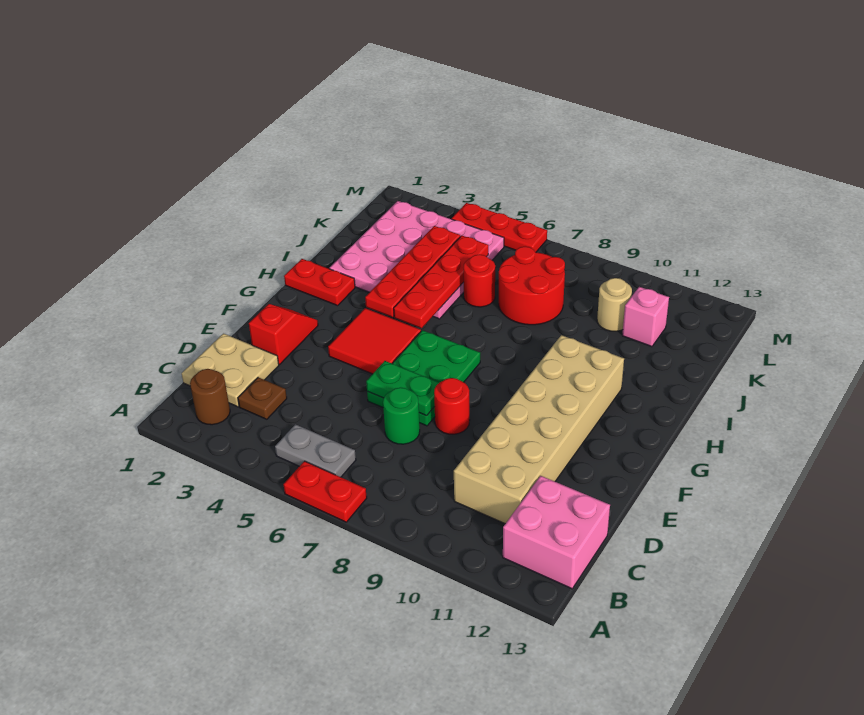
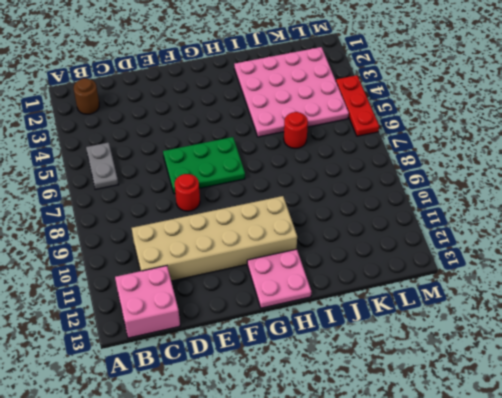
pink plate G12:H13 level 1 -> none
none -> red plate A6:A7 level 1
none -> tan plate C1:D2 level 1
none -> brown plate C3 level 1

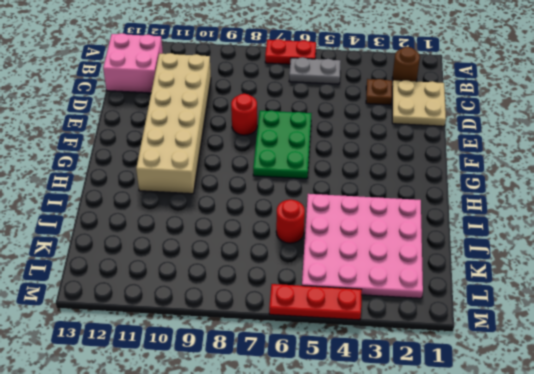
none -> green round brick D7 level 1
none -> red slope E2:F2 level 1 top E
none -> red tile F4:G5 level 1

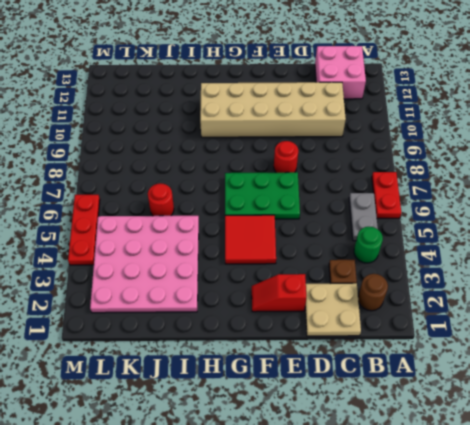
green round brick B4 level 1 -> green round brick D7 level 1
none -> red plate H1:H2 level 1
none -> red round brick J7:K8 level 1
none -> tan round brick K10 level 1

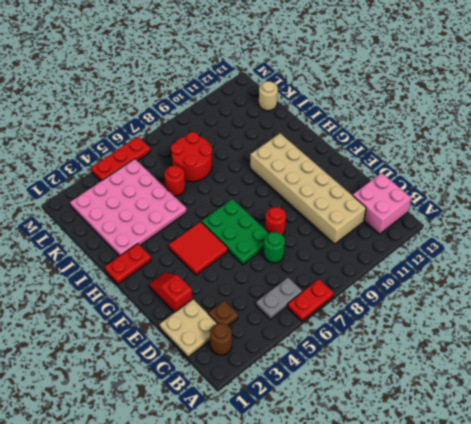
tan round brick K13 level 1 -> tan round brick K10 level 1
none -> pink brick K11 level 1
none -> green plate E6:E7 level 2
none -> red plate H4:K4 level 2

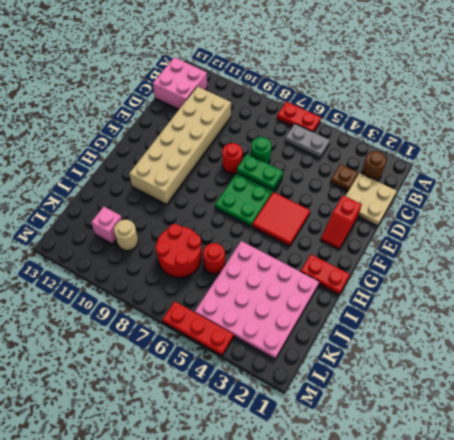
none -> red plate H4:K4 level 2
none -> red plate H5:K5 level 2

